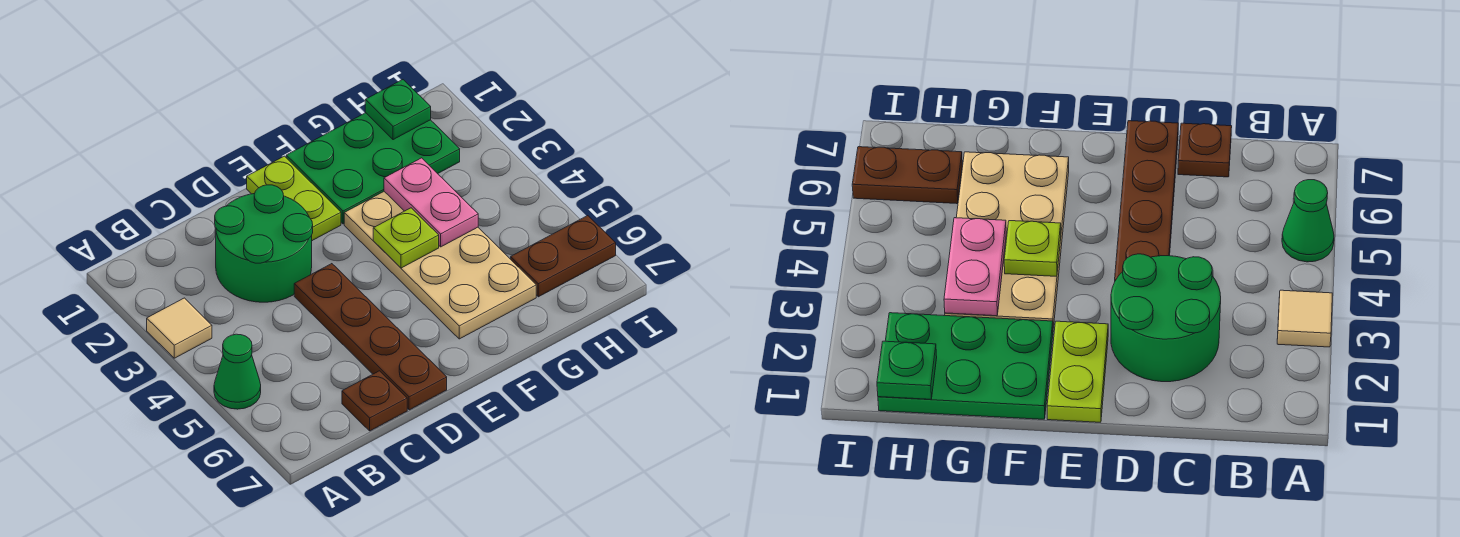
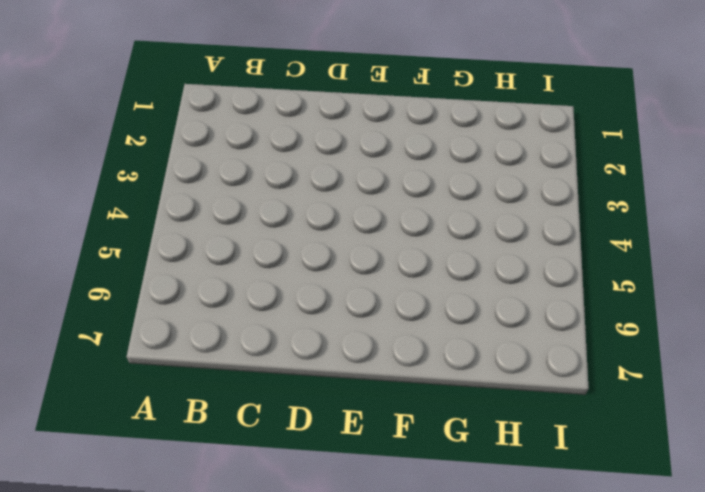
none -> tan tile A3 level 1
none -> green cone A5 level 1
none -> green round brick C2:D3 level 1

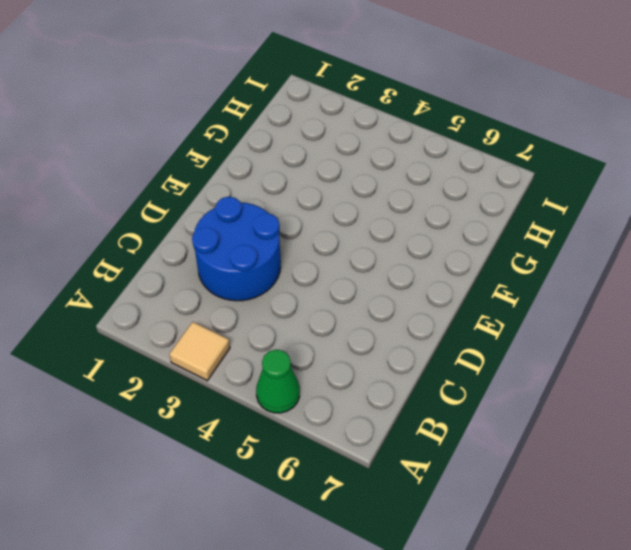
blue round brick C2:D3 level 1 -> green round brick C2:D3 level 1
none -> brown plate C7 level 1
none -> brown plate D4:D7 level 1
none -> lime plate E1:E2 level 1

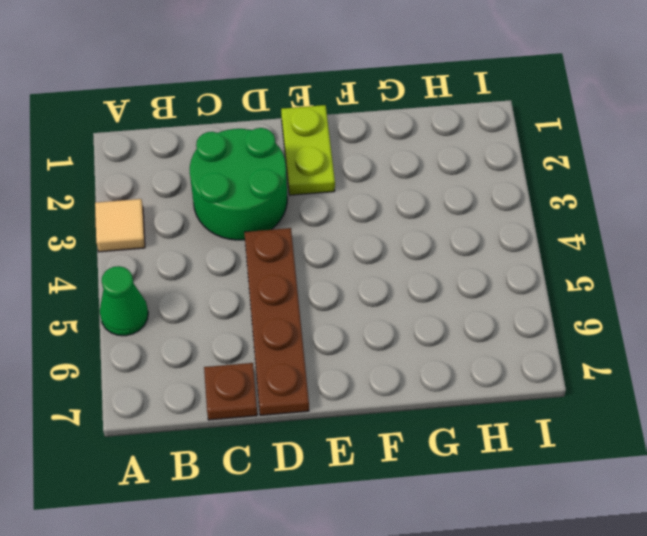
none -> green plate F1:H2 level 1
none -> tan plate F3:G6 level 1
none -> brown plate H6:I6 level 1

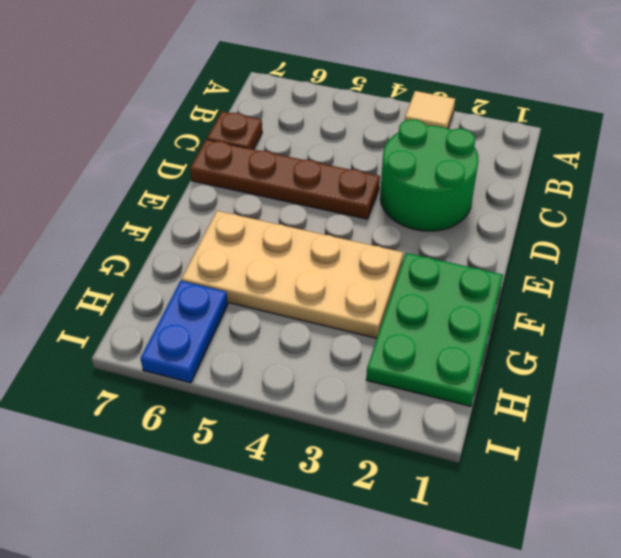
blue plate H6:I6 level 1 -> brown plate H6:I6 level 1
none -> green cone A5 level 1
none -> lime plate E1:E2 level 1
none -> lime plate F4 level 2

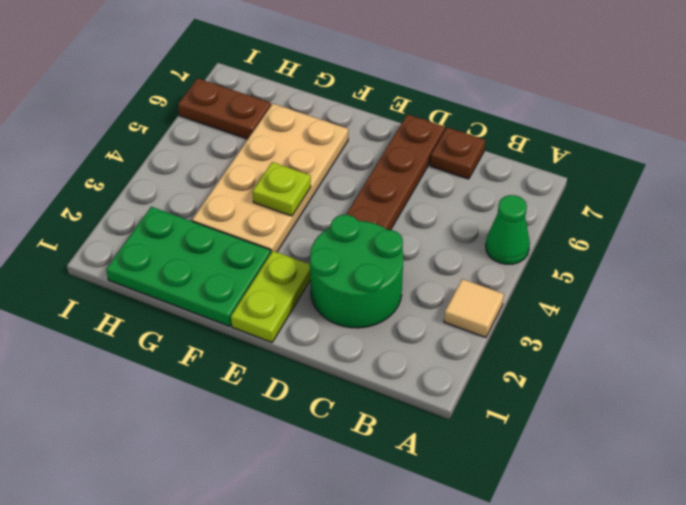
none -> pink plate G3:G4 level 2
none -> green plate H1 level 2

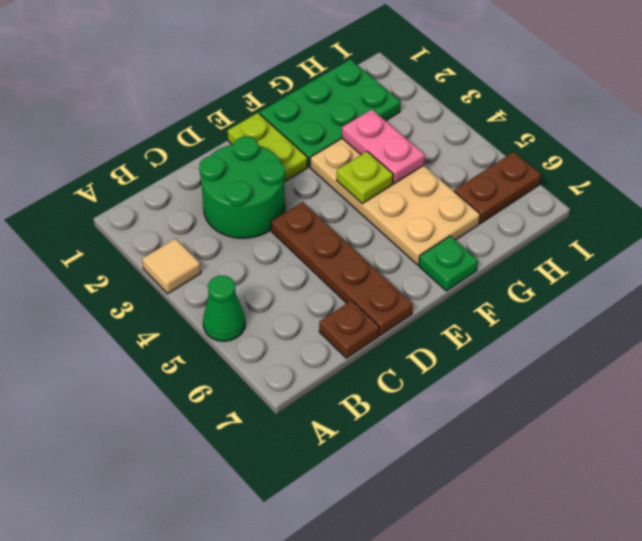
green plate F7 level 1 -> green plate H1 level 2

